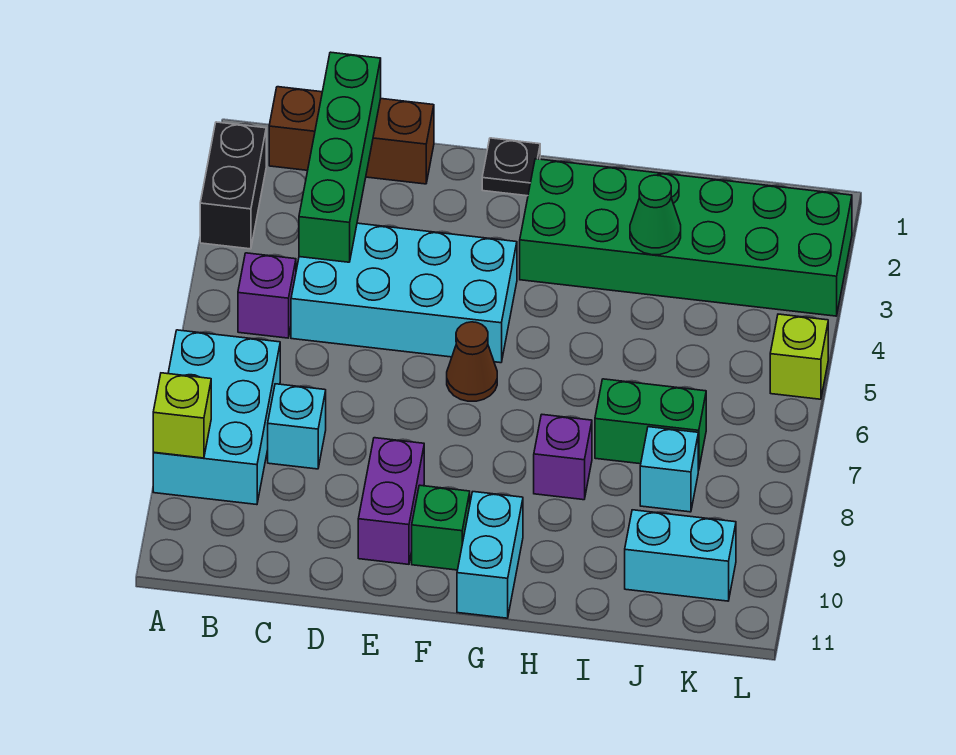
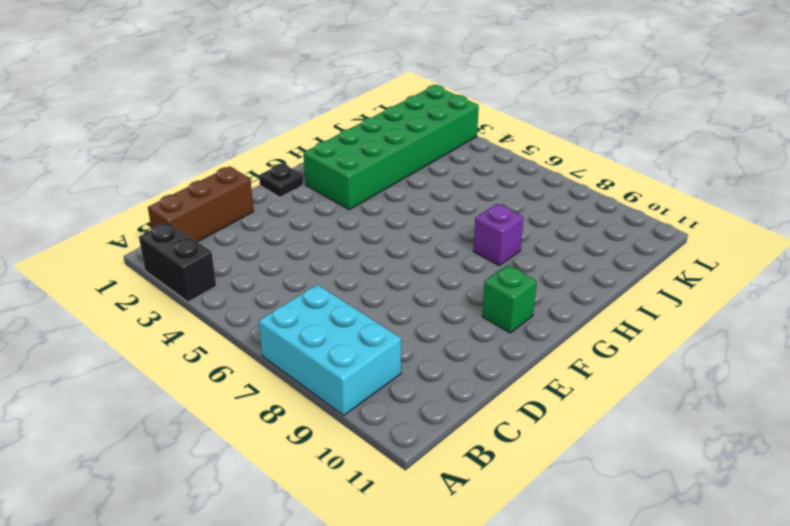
none -> purple brick B5 level 1
none -> cyan brick C4:F5 level 1
none -> cyan brick C8 level 1

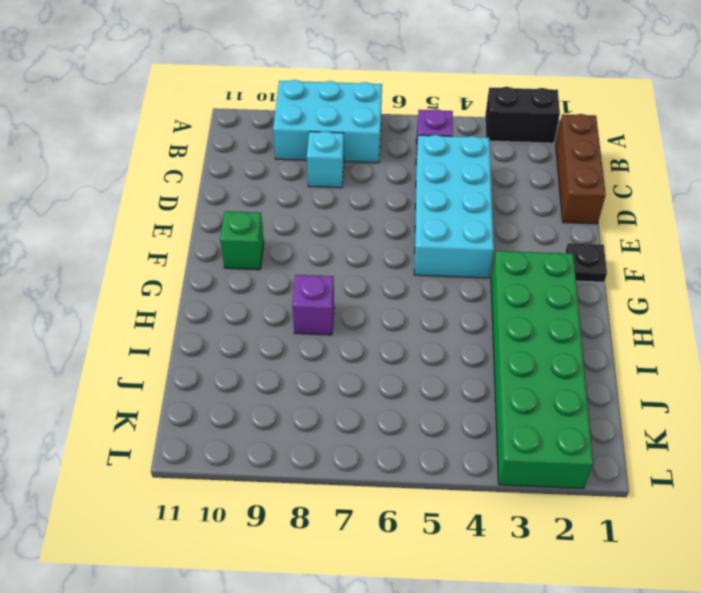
none -> purple brick E9:E10 level 1
none -> brown cone F6 level 1
none -> cyan brick G10:G11 level 1

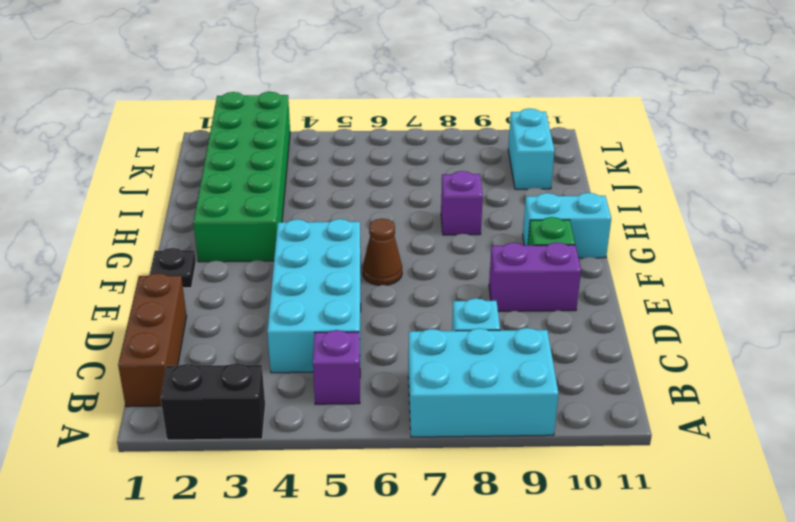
none -> green brick I7:J7 level 1
none -> cyan brick J8 level 1
none -> lime brick L5 level 1

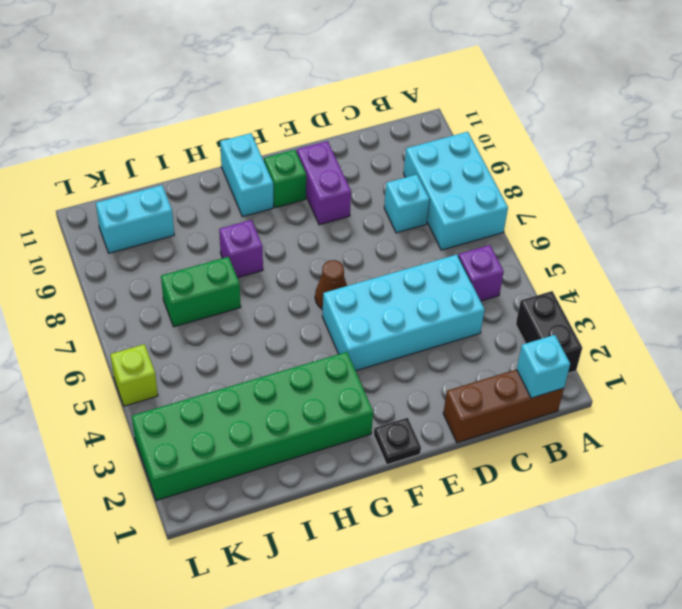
cyan brick B1 level 2 -> cyan brick J8 level 1
none -> lime brick A9 level 2
none -> green brick C1:C4 level 2
none -> green cone I3 level 2

